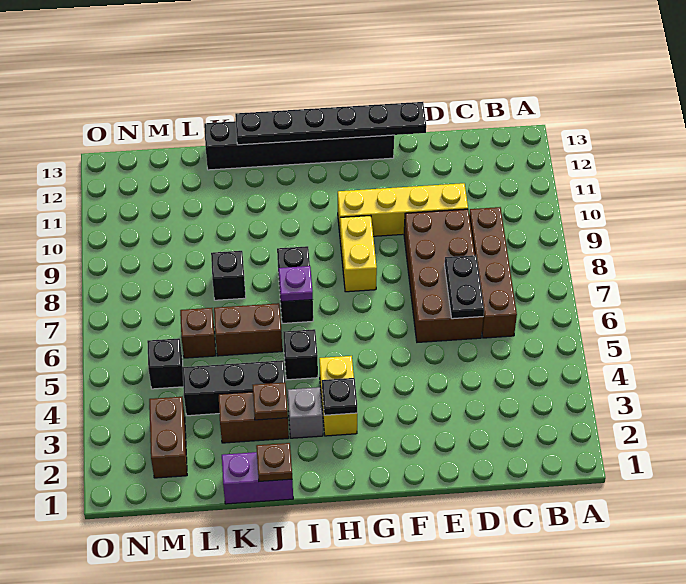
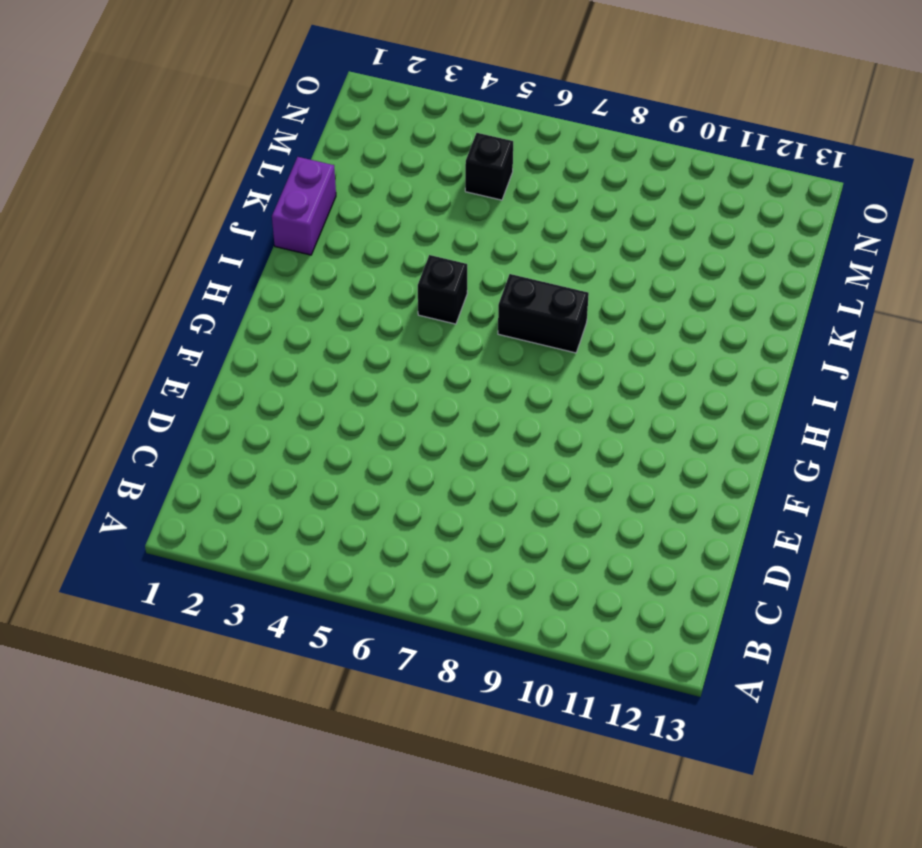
none -> brown brick C6:C9 level 1
none -> brown brick D6:E9 level 1
none -> yellow brick D10:G10 level 1

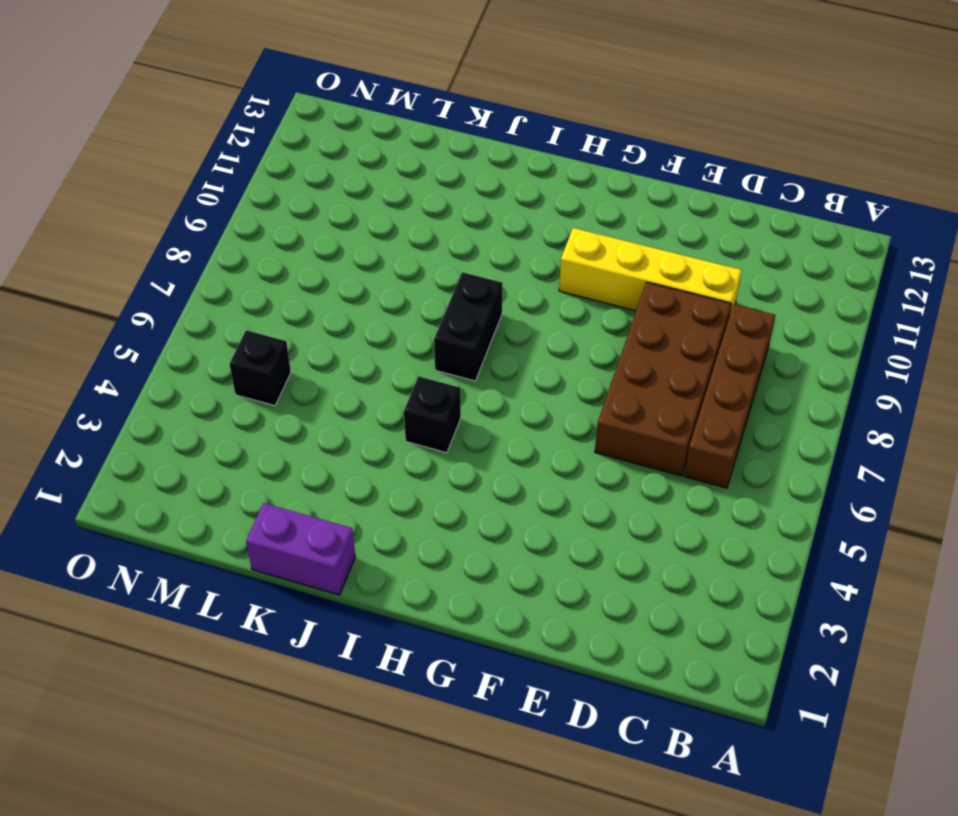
none -> black brick F13:K13 level 1
none -> yellow brick G8:G9 level 1
none -> yellow brick H3:H4 level 1

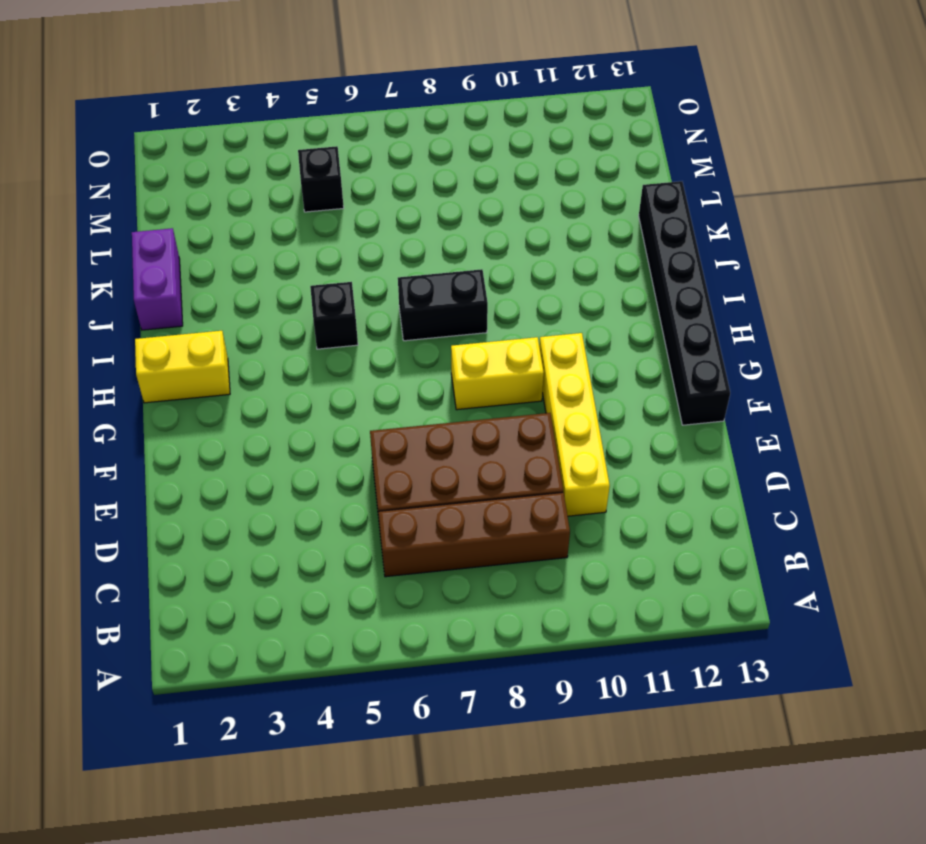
yellow brick H1:H2 level 1 -> yellow brick H3:H4 level 1
none -> grey brick I3 level 1
none -> brown brick J3:K3 level 1
none -> black brick J4:L4 level 1

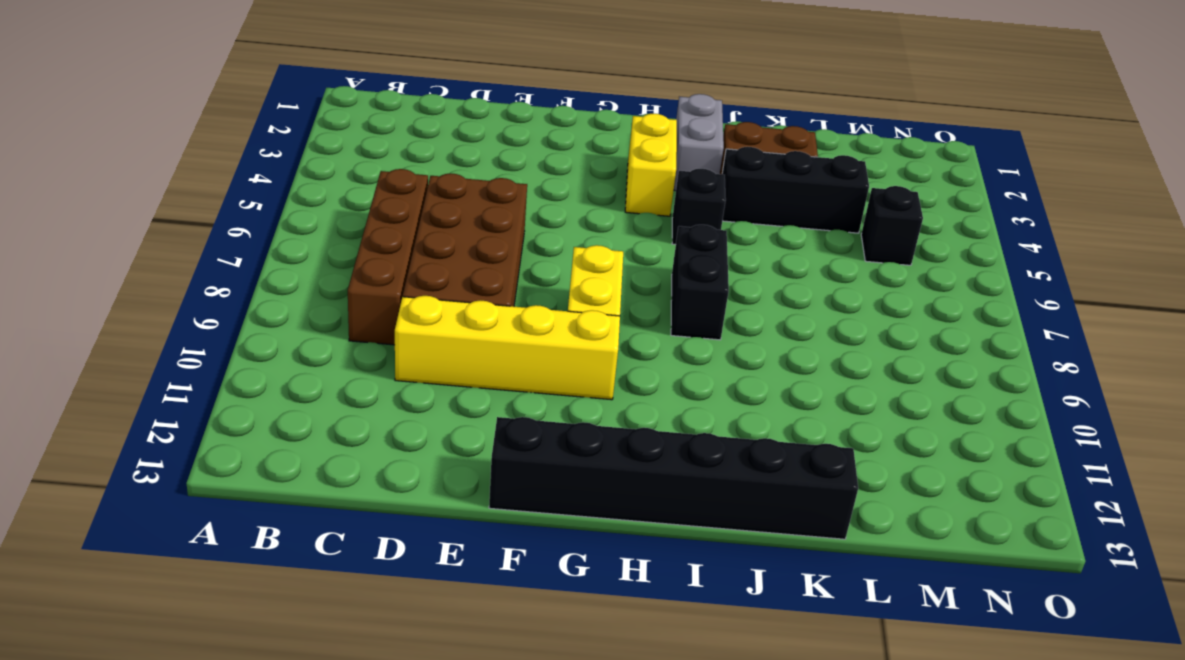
grey brick I2:I3 level 1 -> grey brick I3 level 1
none -> purple brick J1:K1 level 1
none -> brown brick J6:K6 level 1
none -> black brick K8 level 1

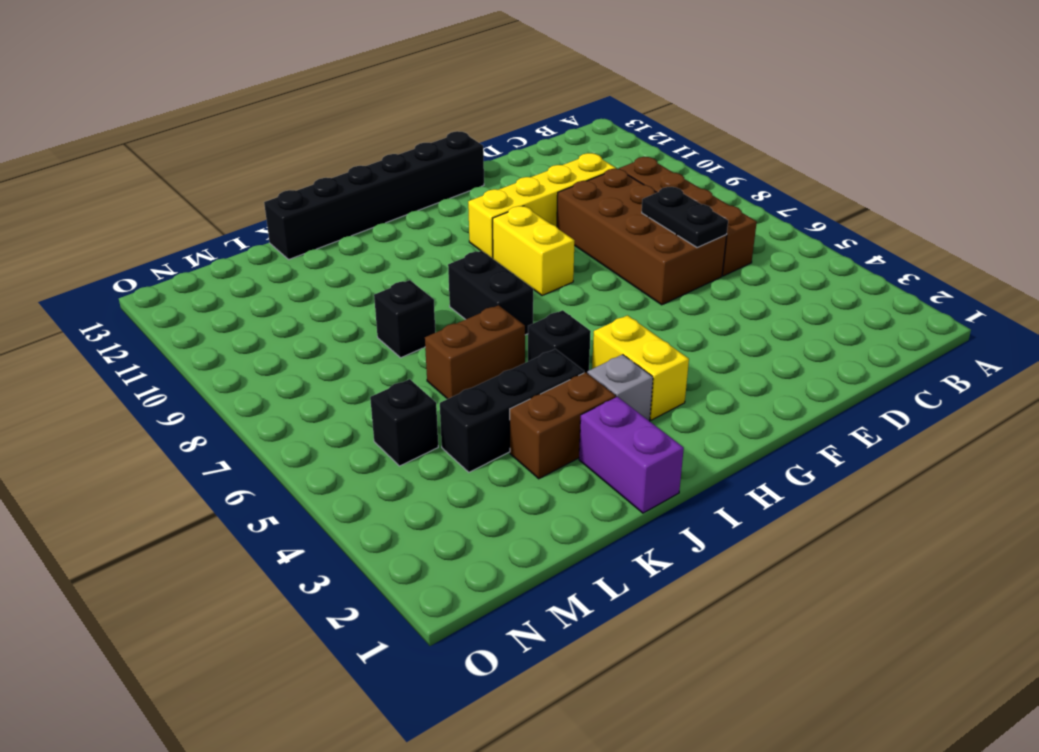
purple brick J1:J2 level 1 -> purple brick J1:K1 level 1
none -> brown brick L6 level 1
none -> brown brick M2:M3 level 1
none -> black plate E13:J13 level 2

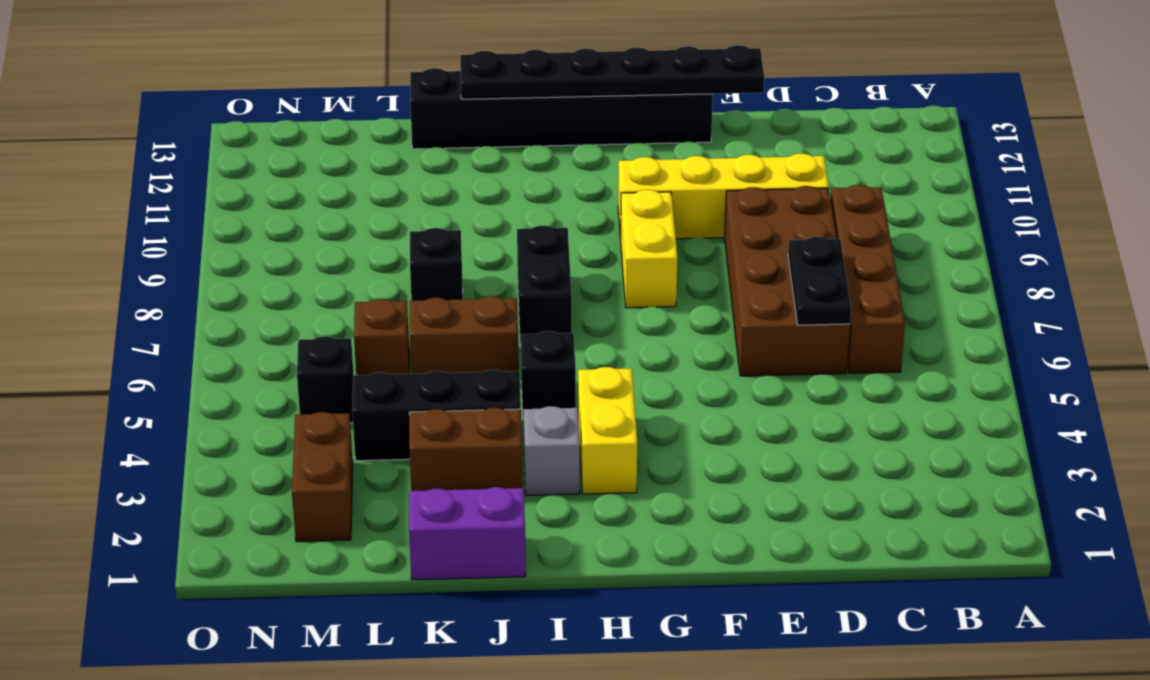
none -> black plate H3 level 2
none -> purple plate I7 level 2
none -> brown plate J1 level 2

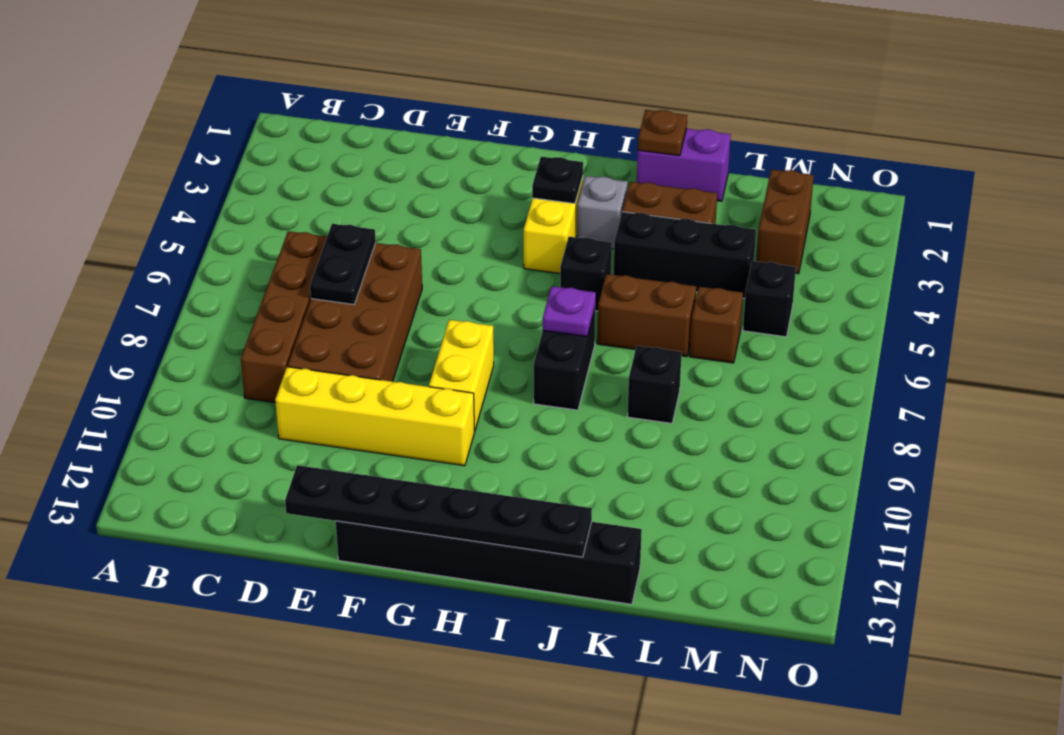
none -> brown plate J3 level 2

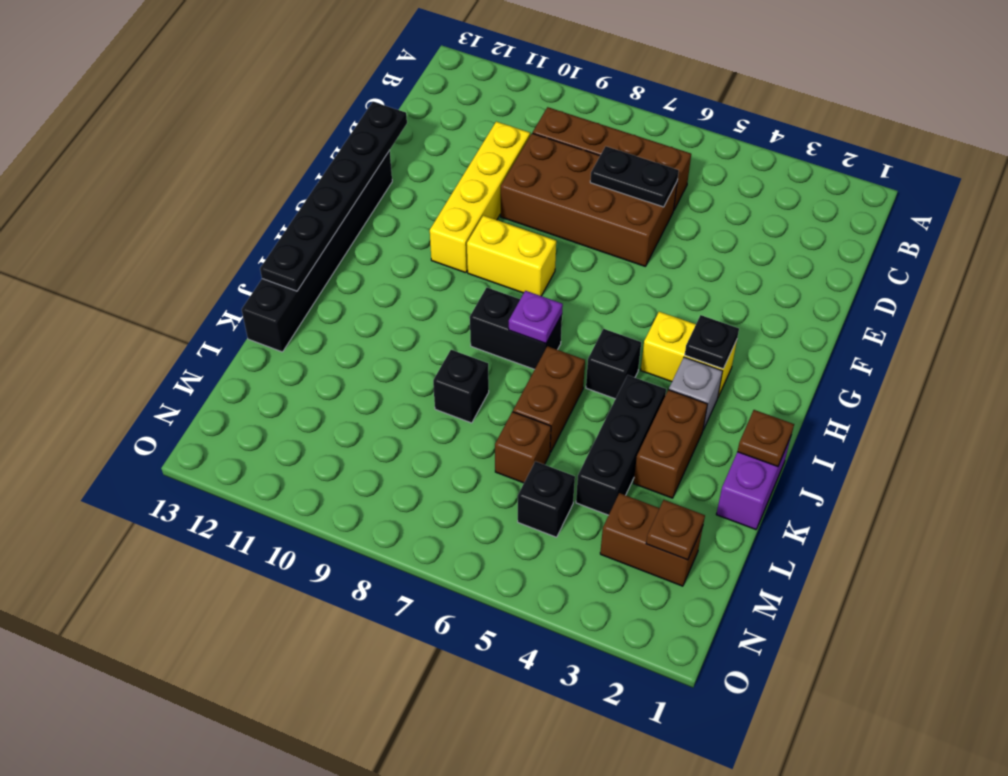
brown plate M2 level 2 -> brown plate J3 level 2

